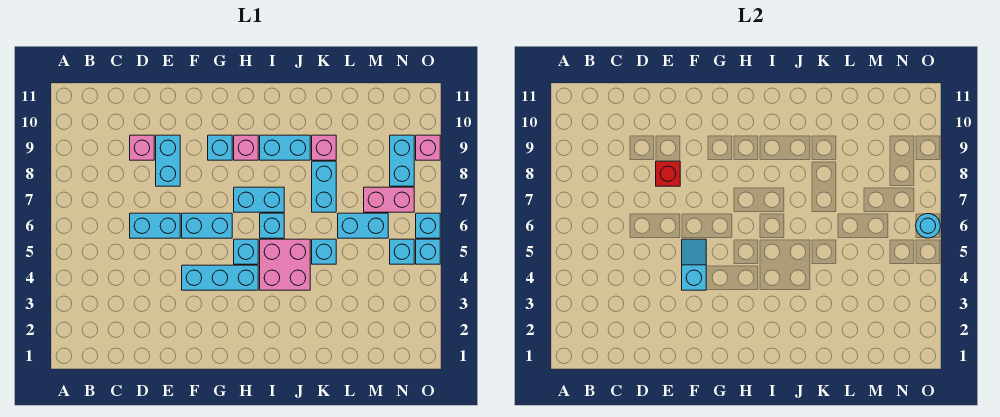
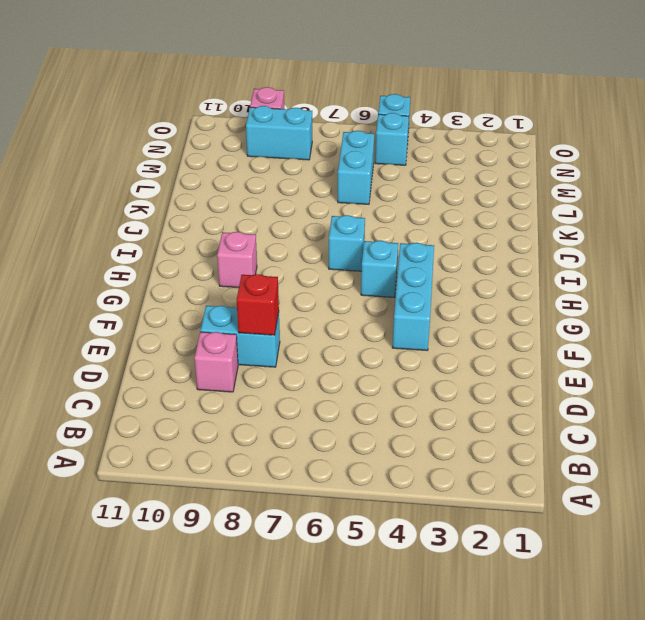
none -> cyan brick D6:E6 level 1
none -> cyan brick F6:G6 level 1
none -> cyan brick G9 level 1

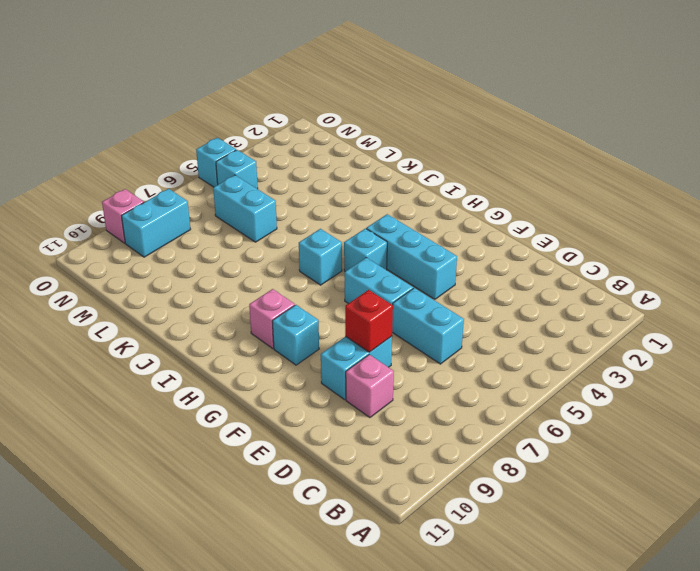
none -> cyan brick H7:I7 level 1
none -> pink brick I4:J5 level 1
none -> cyan brick I9:J9 level 1

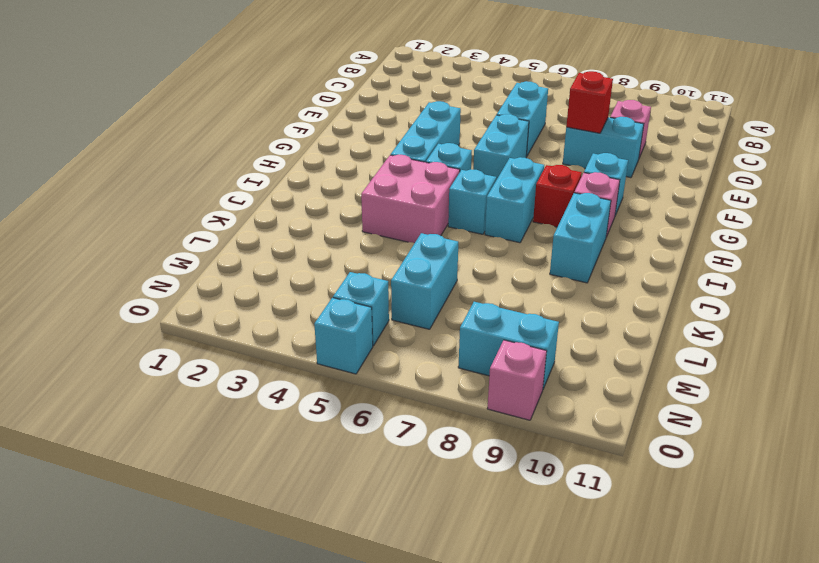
red brick H8 level 1 -> none
none -> cyan brick K5 level 1
none -> cyan brick K7:K8 level 1
none -> pink brick K9 level 1

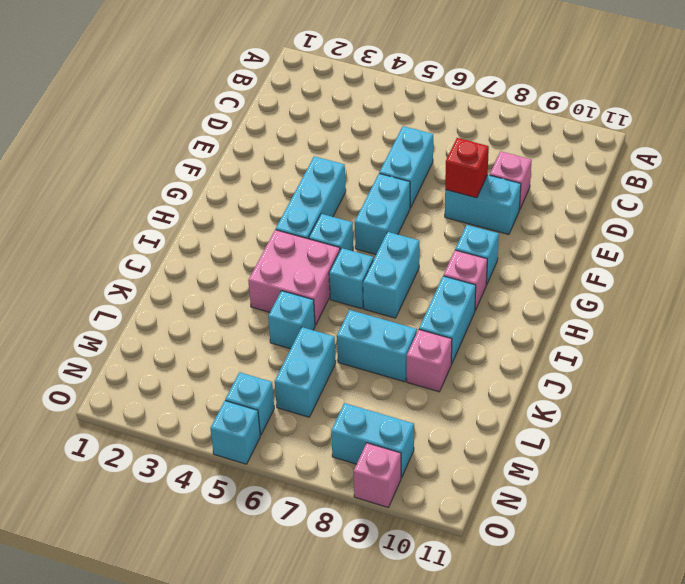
none -> pink brick M7:N7 level 1
none -> cyan brick O6 level 1
none -> cyan slope F4:F5 level 2 top 4

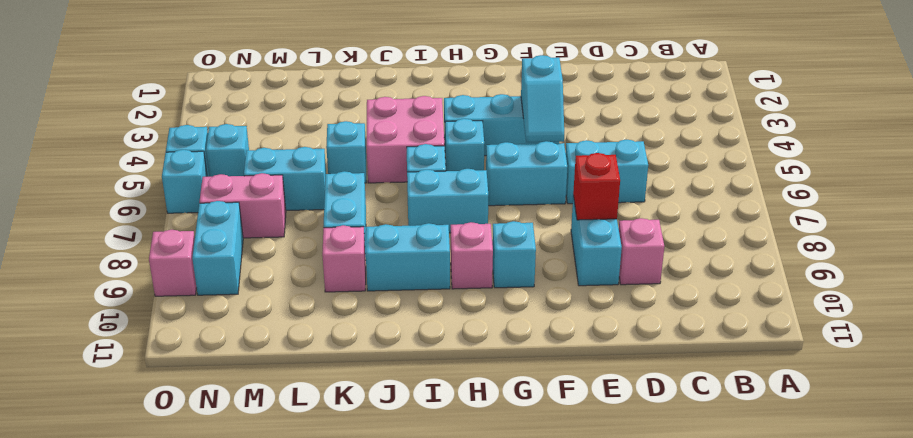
none -> cyan round brick O6 level 2

